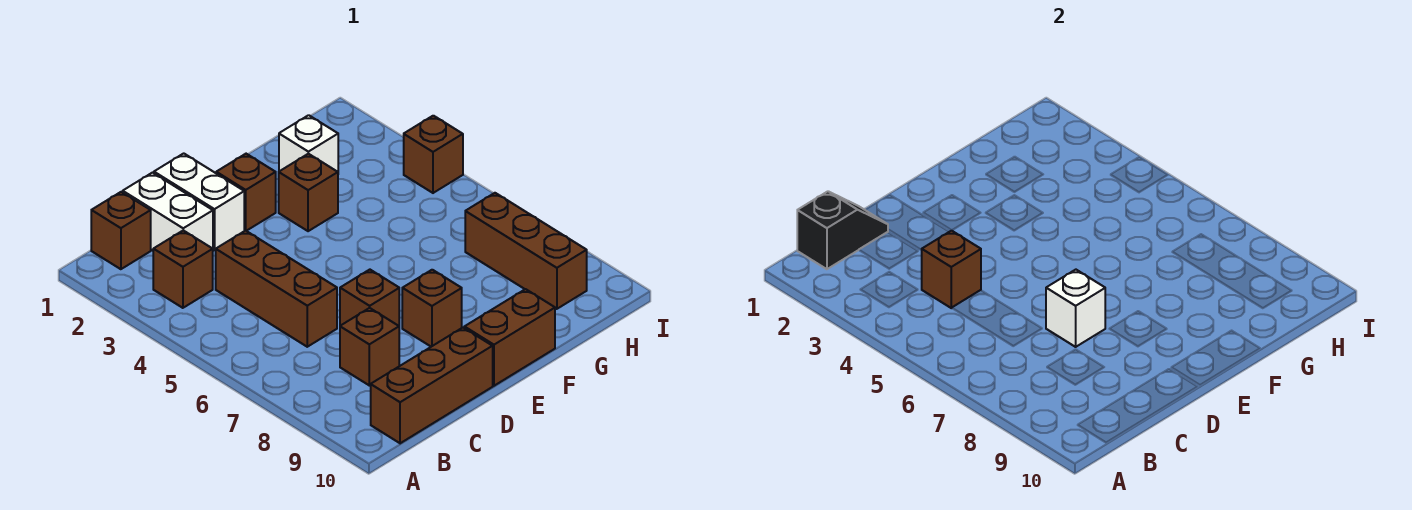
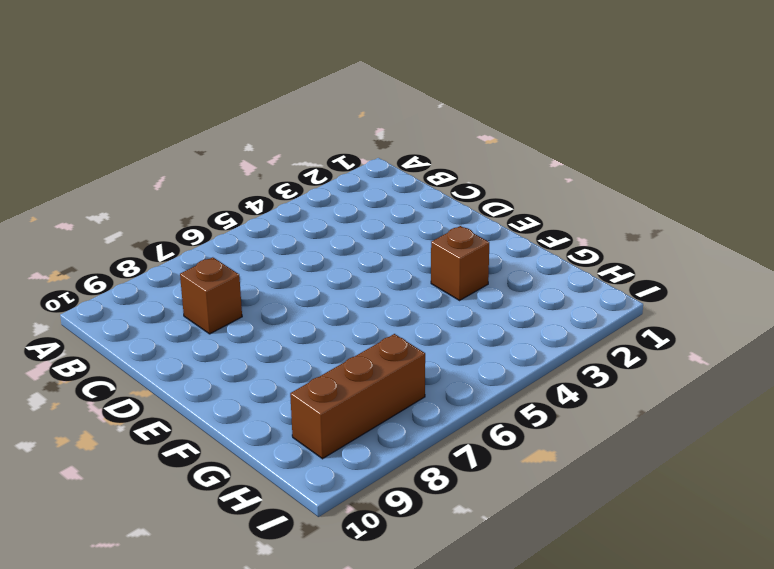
none -> brown brick B1 level 1
none -> brown brick B3 level 1
none -> brown brick B10:D10 level 1

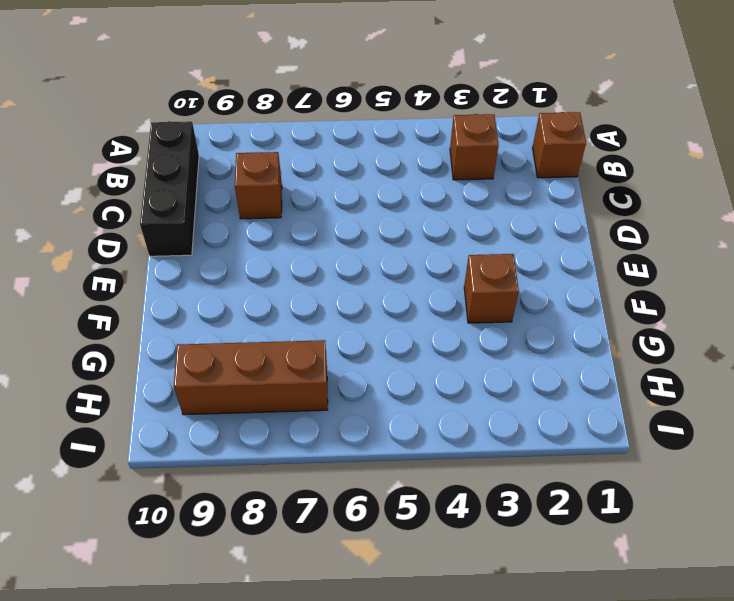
black brick B10:D10 level 1 -> brown brick B10:D10 level 1
none -> white brick C1:C2 level 1
none -> brown brick C4:C6 level 1
none -> white brick D1:D2 level 1

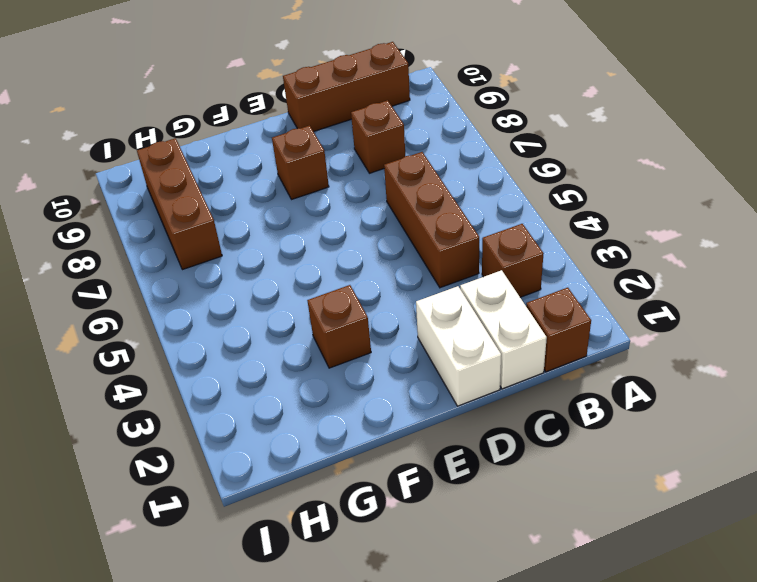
none -> brown brick D7 level 1
none -> brown brick E2 level 1
none -> brown brick E10:F10 level 1

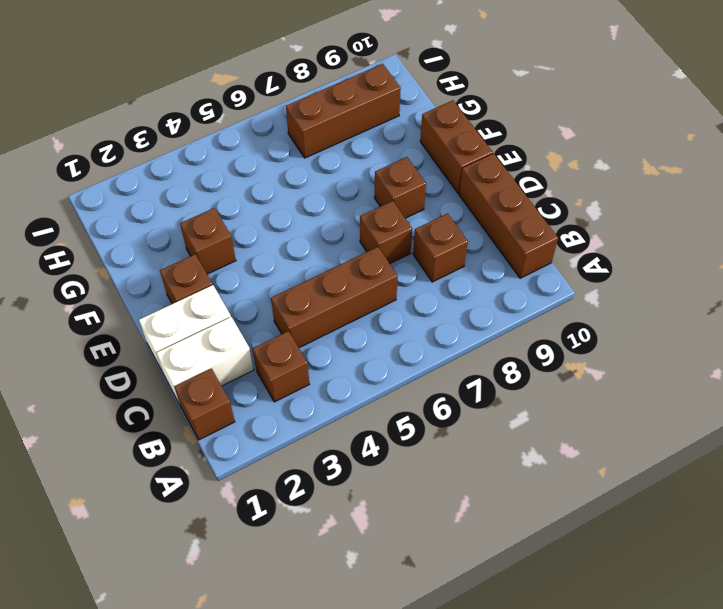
none -> white brick G2 level 1
none -> brown brick I4 level 1
none -> black slope B1:C1 level 2 top B

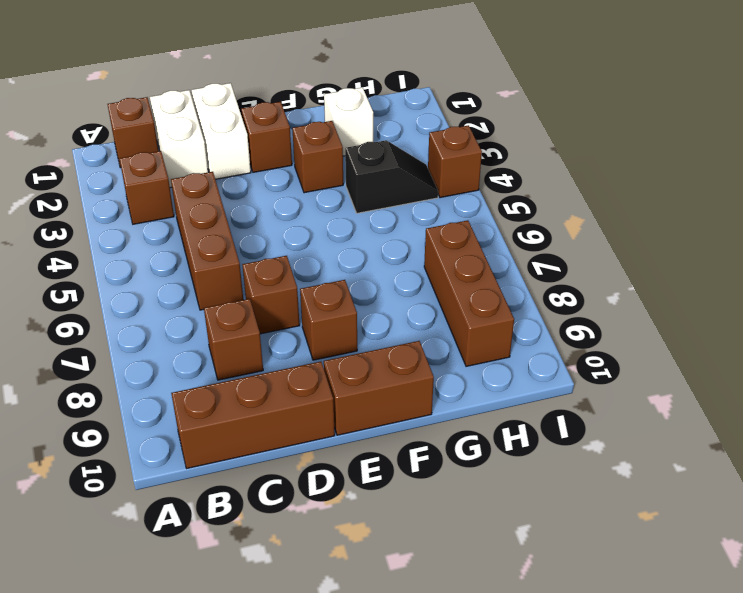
black slope G4:H4 level 1 top G -> black slope B1:C1 level 2 top B
none -> brown brick C4 level 2
none -> white brick D7 level 2

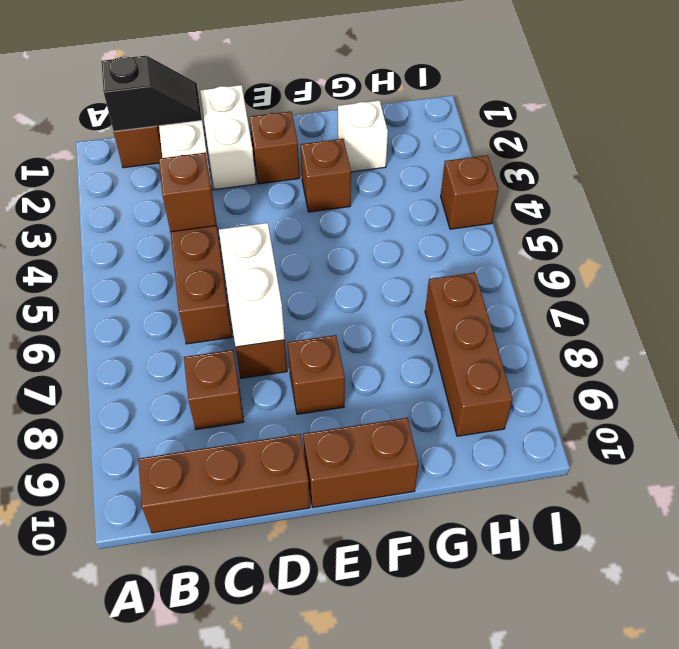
white brick D6:D7 level 2 -> white brick D7 level 2
none -> brown brick B3 level 1

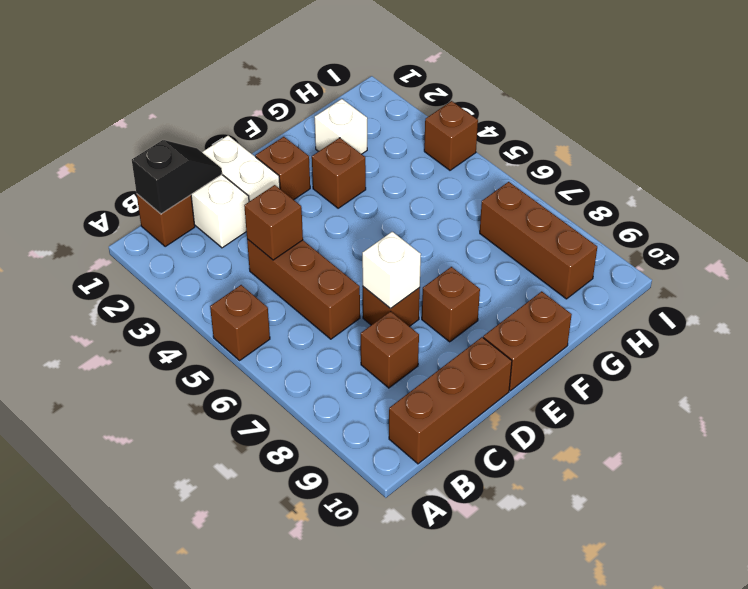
brown brick A5 level 1 -> brown brick B3 level 1

